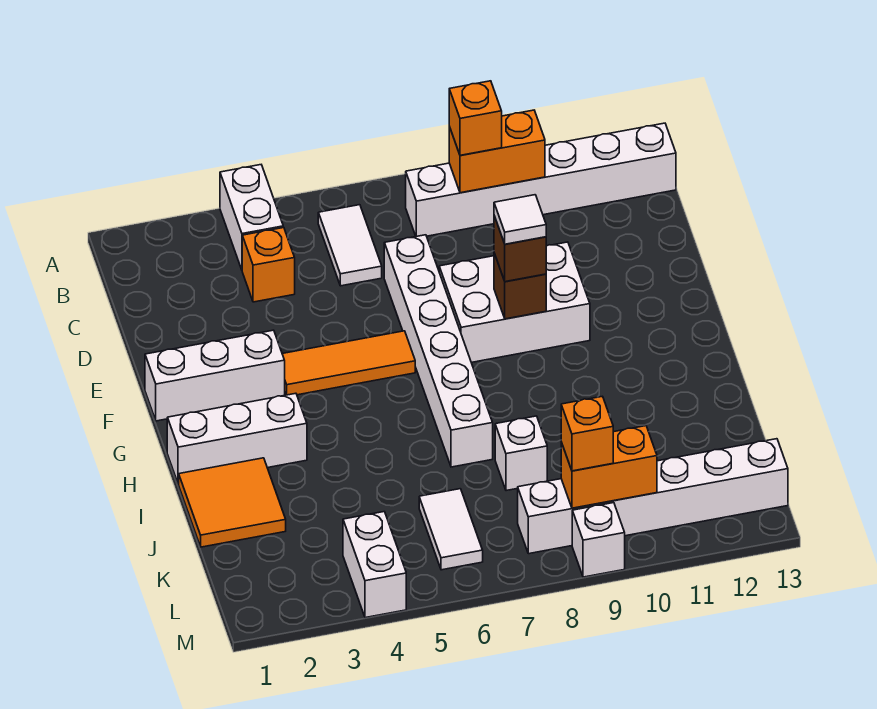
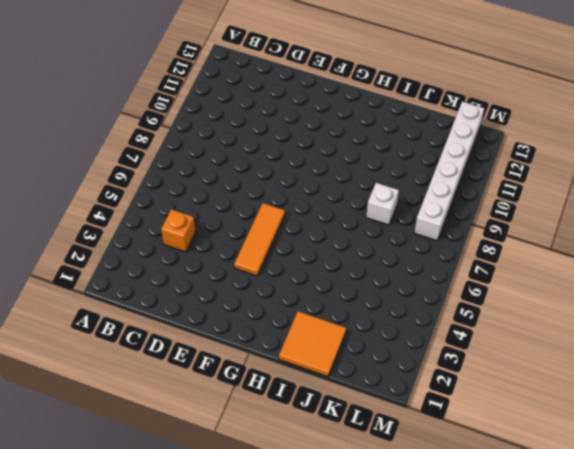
none -> white brick A4:B4 level 1
none -> white tile B6:C6 level 1
none -> white brick B8:B13 level 1

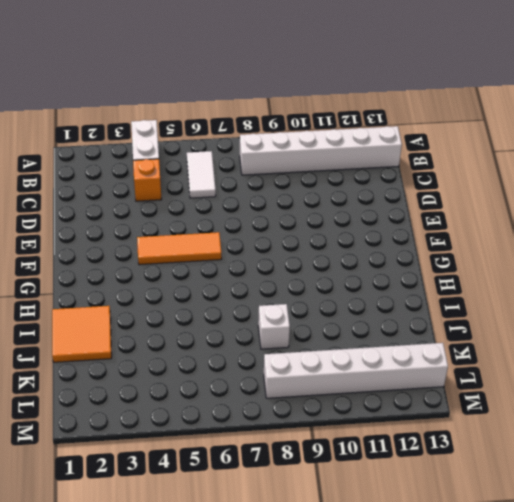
none -> white brick D7:I7 level 1
none -> white brick E8:F10 level 1
none -> white brick F1:F3 level 1

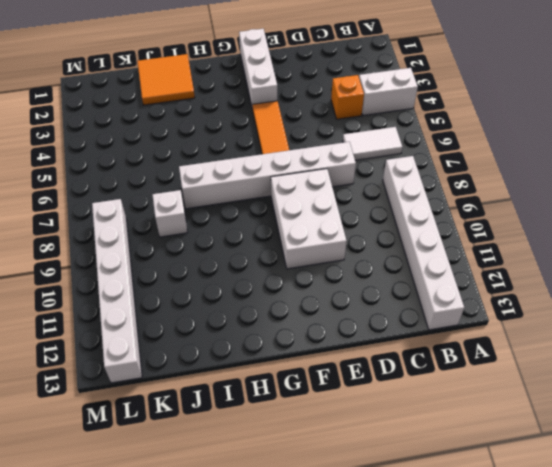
none -> white brick H1:H3 level 1
none -> white tile K6:L6 level 1
none -> white brick L4:M4 level 1

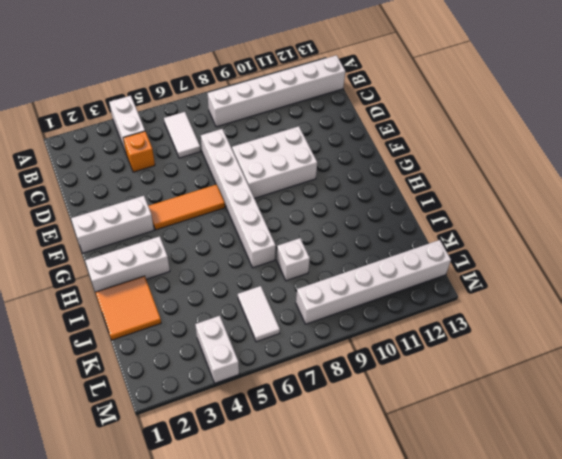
none -> white brick M9 level 1
none -> orange brick B9:B10 level 2
none -> brown brick F9 level 2

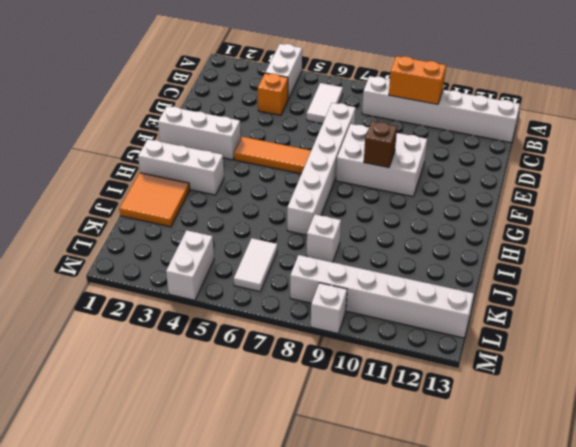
none -> orange brick L9:L10 level 2
none -> orange brick B9 level 3
none -> brown brick F9 level 3

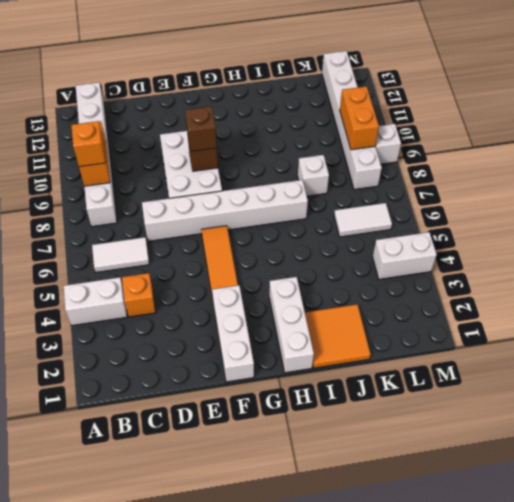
none -> orange brick L9 level 3
none -> white tile F9 level 4

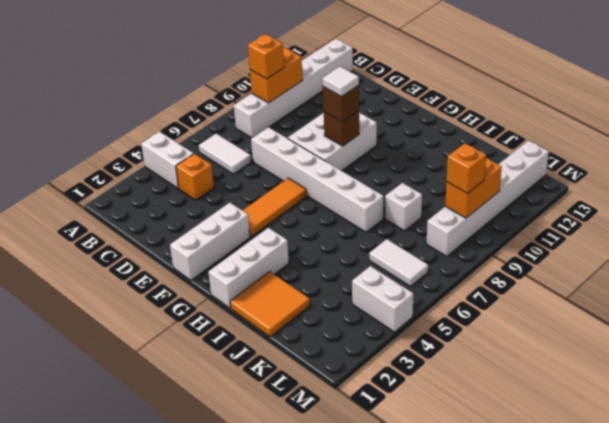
none -> white brick M9 level 1

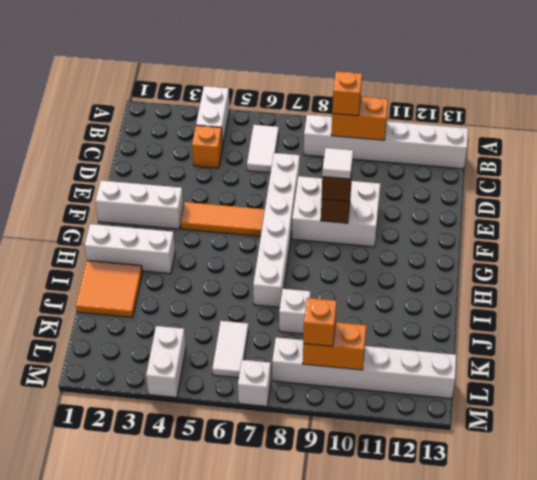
white brick M7 level 1 -> white brick M9 level 1

